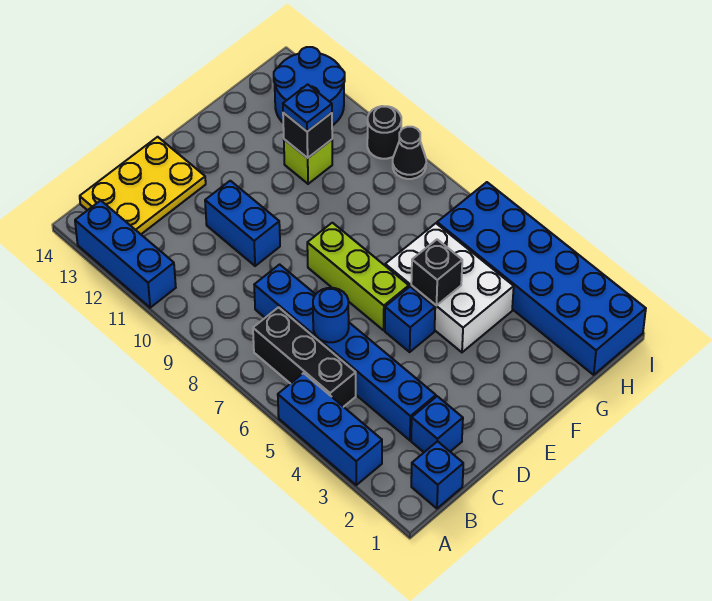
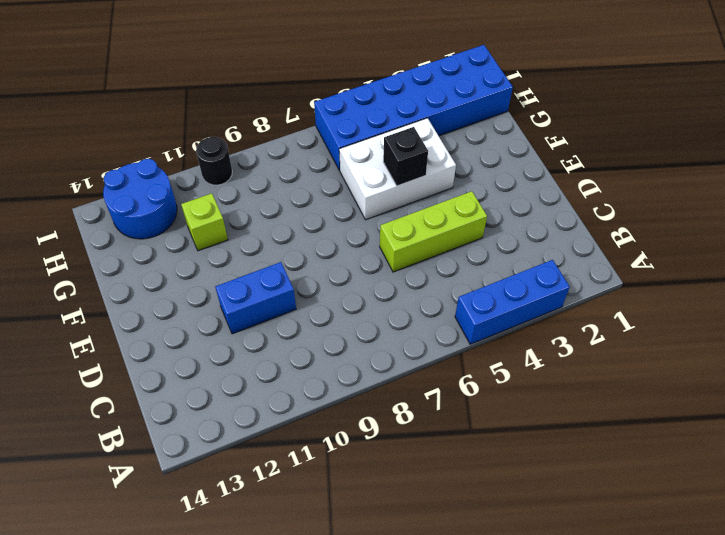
lime brick D4:D6 level 1 -> lime brick E6:E8 level 1
none -> blue brick A11:A13 level 1
none -> blue brick B1 level 1
none -> black brick B5:B7 level 1

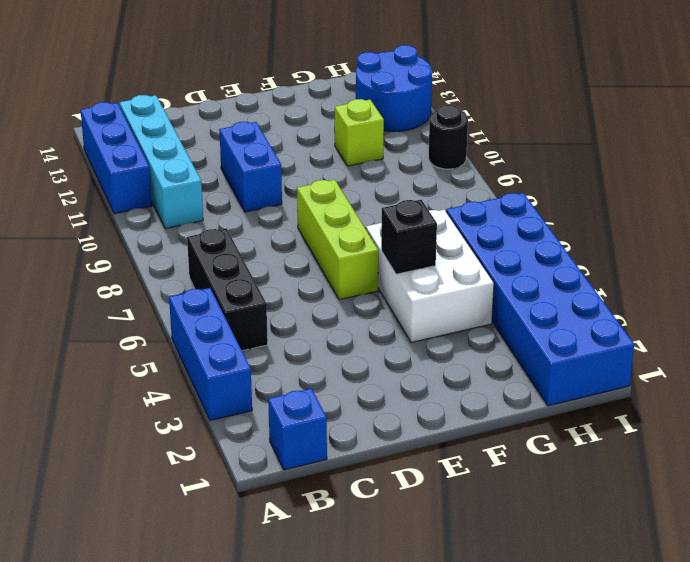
cyan brick B10:B13 level 1 -> yellow plate B13:D14 level 1
none -> blue brick C2 level 1
none -> blue brick C3:C8 level 1
none -> blue brick E5 level 1

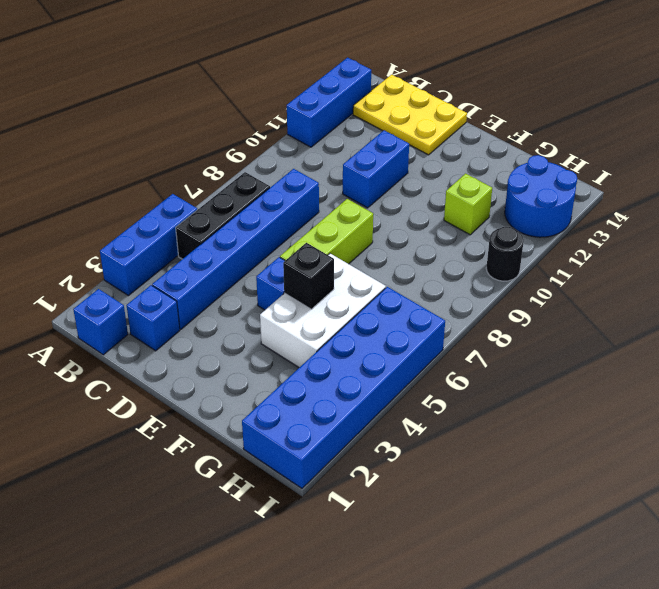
none -> black cone I9 level 1
none -> blue round brick C6 level 2
none -> black brick G11 level 2

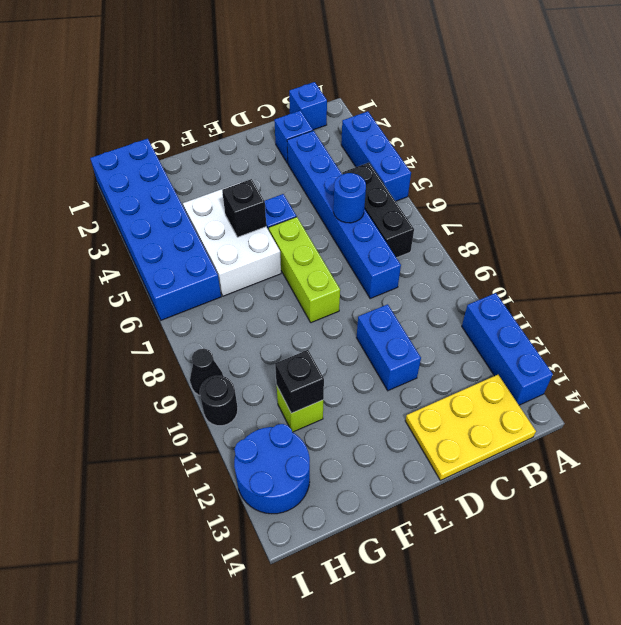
none -> blue plate G11 level 3

